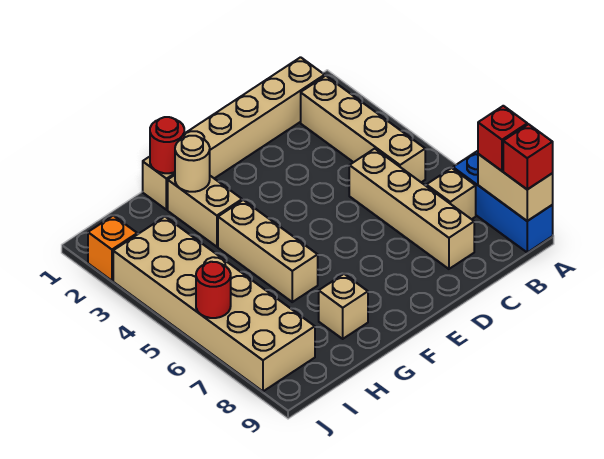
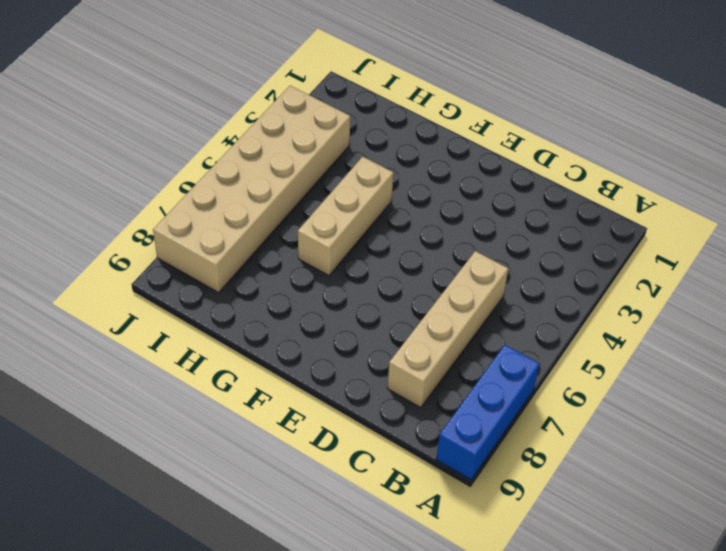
none -> tan brick B1:G1 level 1
none -> tan brick B2:B5 level 1
none -> tan brick B7 level 1

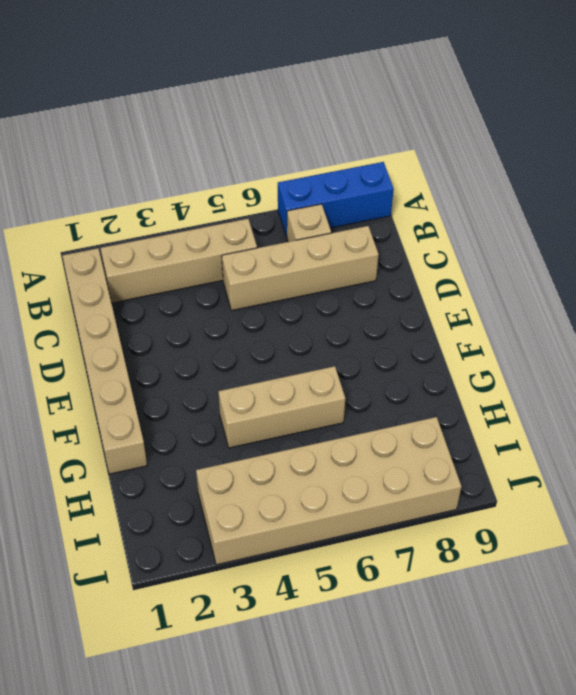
none -> tan brick G2:G3 level 1
none -> tan brick G8 level 1
none -> orange brick J2 level 1

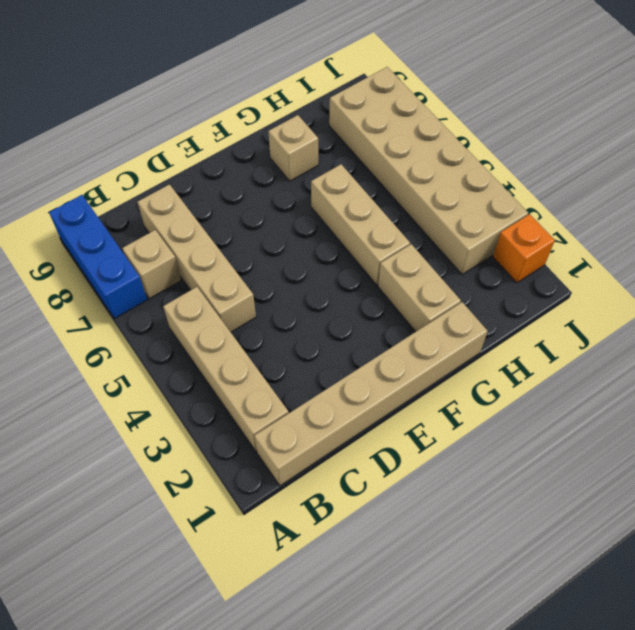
none -> tan brick A8:A9 level 2
none -> red round brick G1 level 2
none -> tan round brick G2 level 2

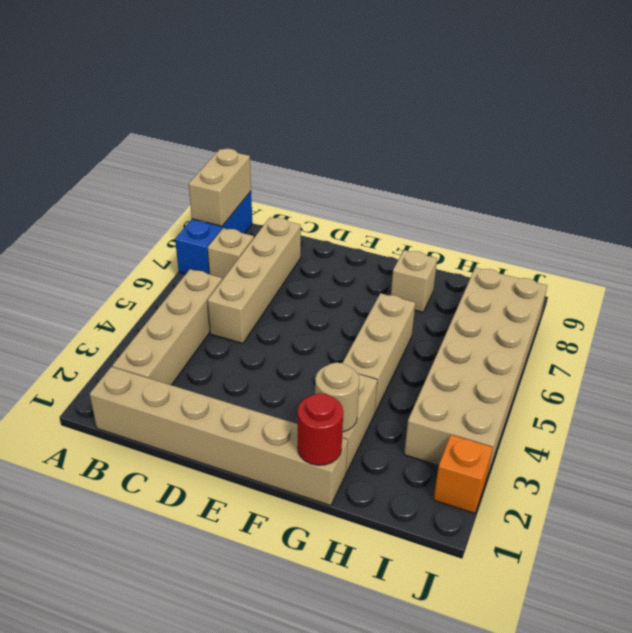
none -> red round brick J6 level 2
none -> red brick A8 level 3
none -> red brick A9 level 3

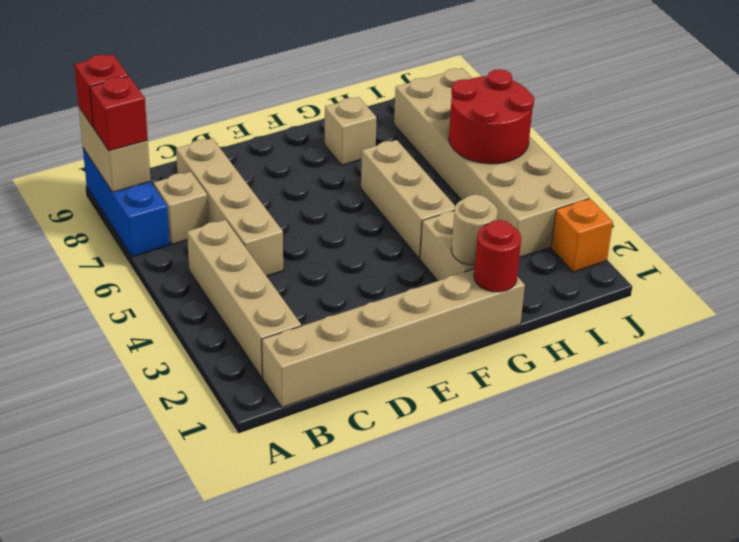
red round brick I5:J6 level 2 -> red round brick J6 level 2

